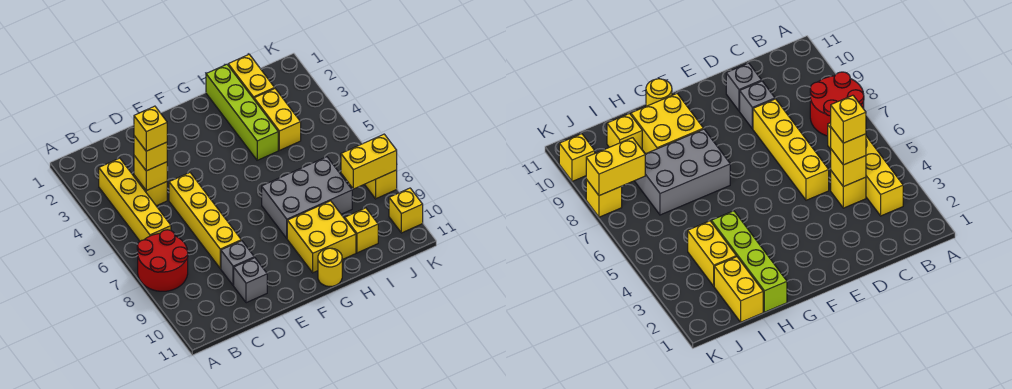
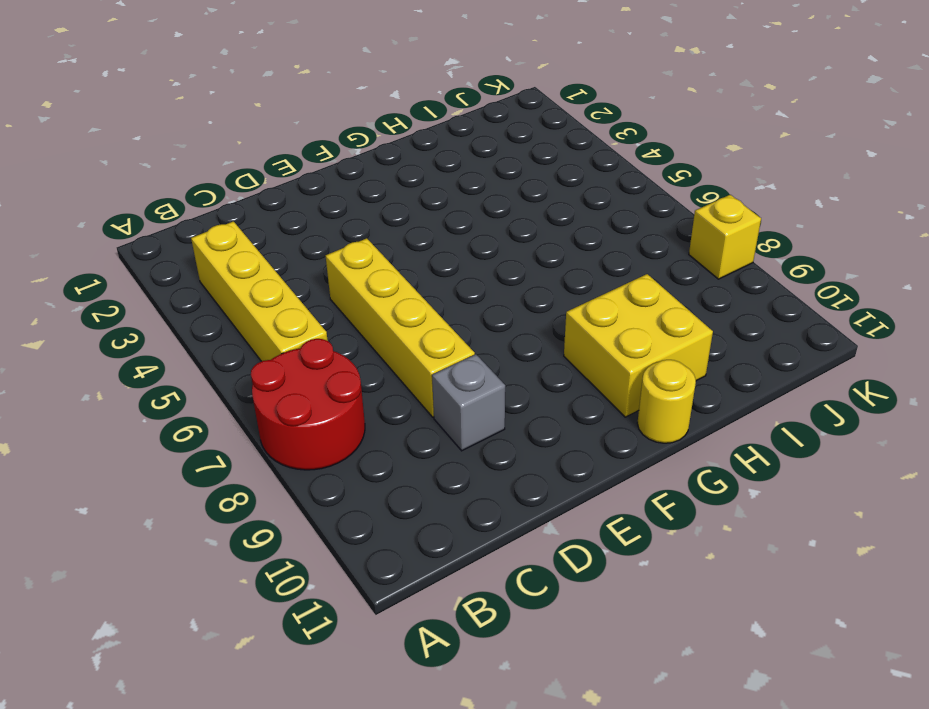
none -> yellow brick C4 level 1
none -> grey brick D10 level 1
none -> grey brick G7:I8 level 1

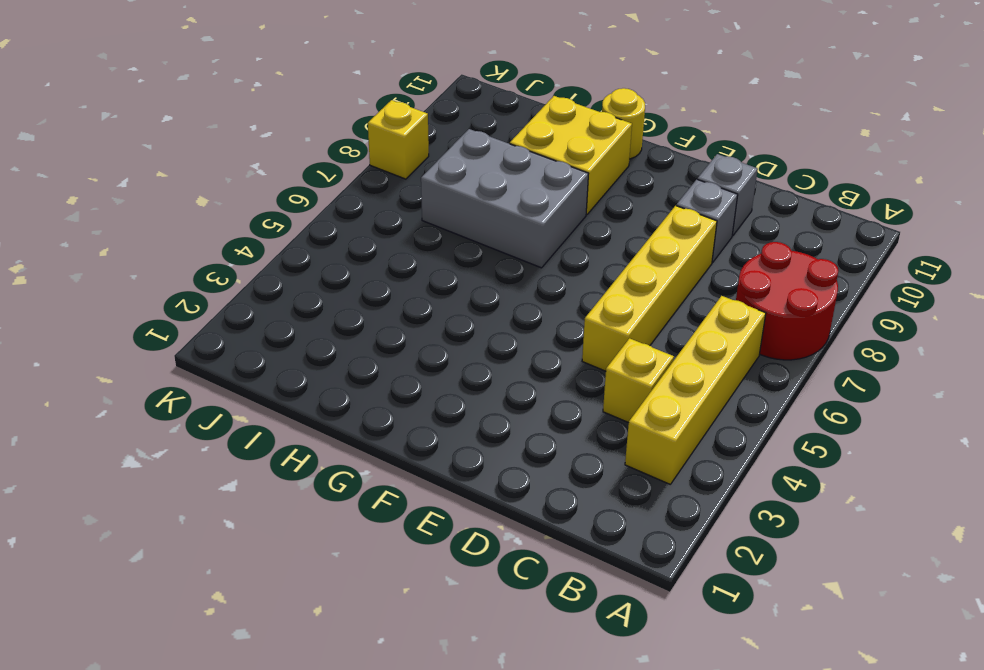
none -> lime brick H1:H4 level 1
none -> yellow brick I1:I2 level 1
none -> yellow brick I3:I4 level 1

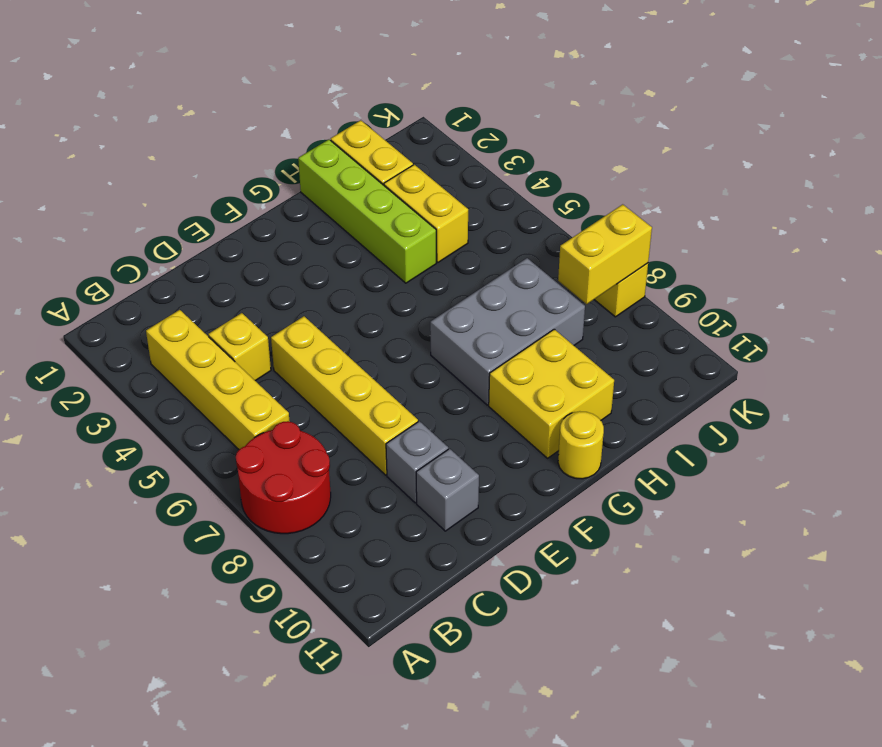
none -> yellow brick I10 level 1
none -> yellow brick K10 level 1
none -> yellow brick C4 level 2

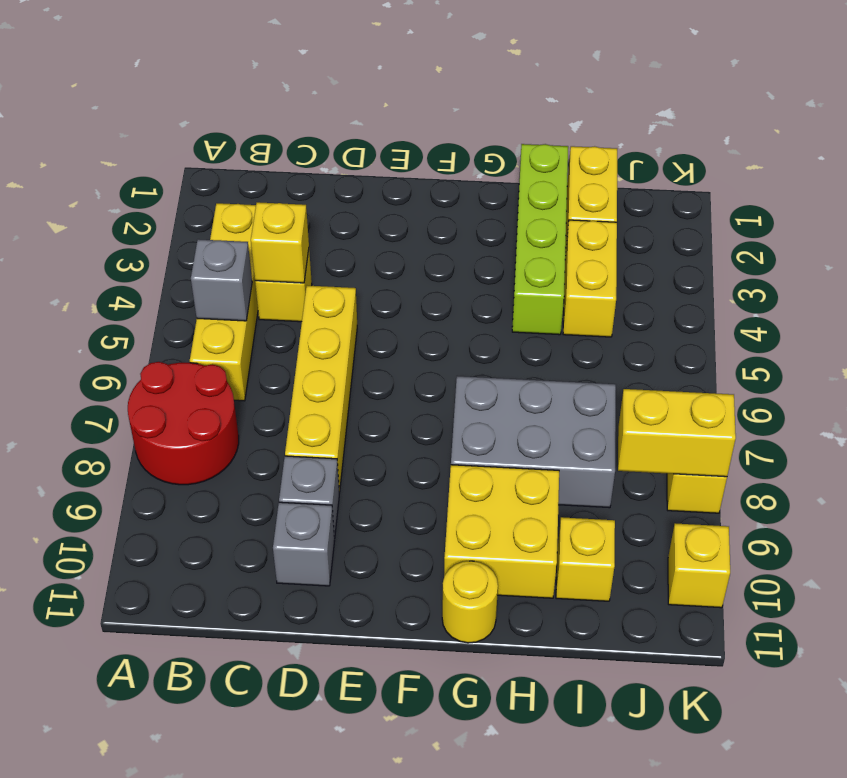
grey brick B5 level 2 -> none
none -> yellow brick C4 level 3
none -> yellow brick C4 level 4

